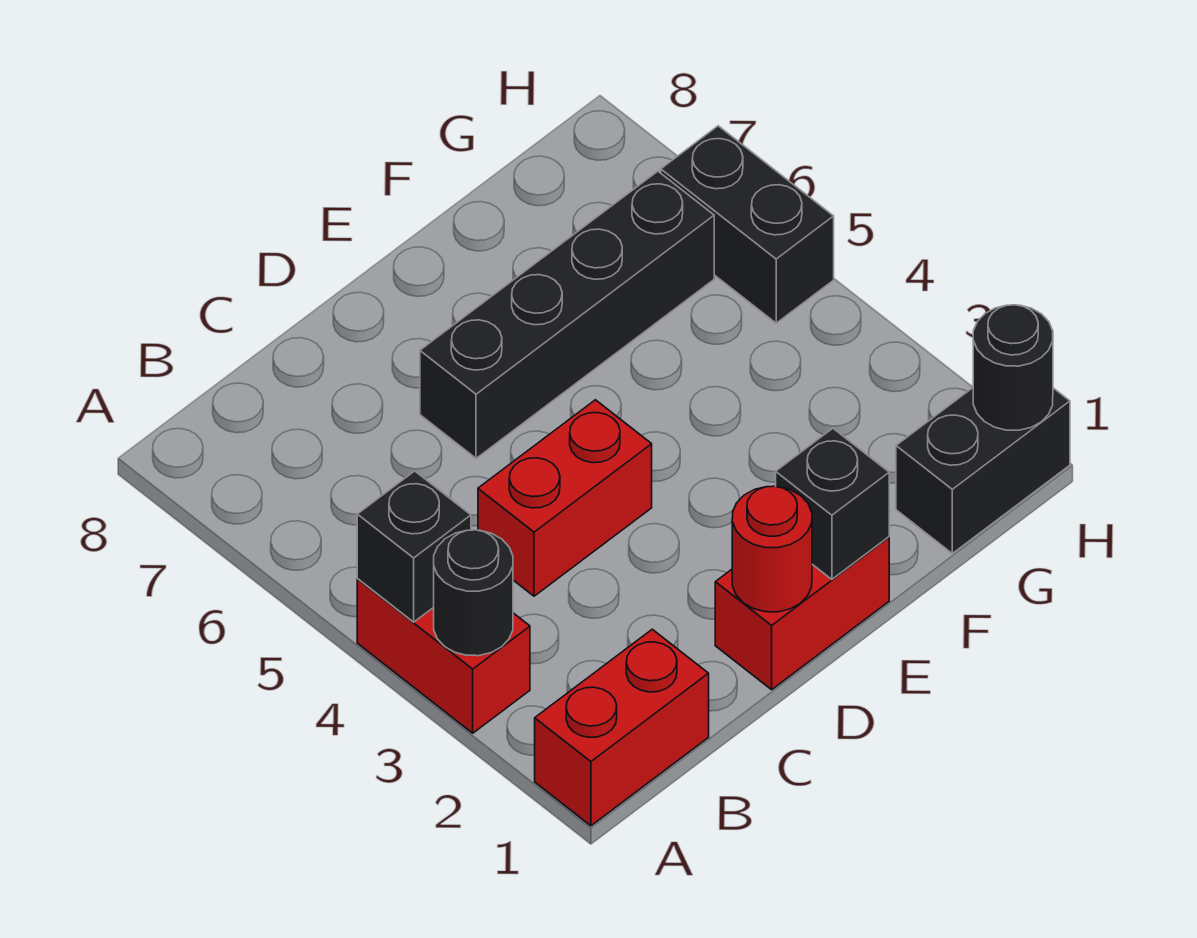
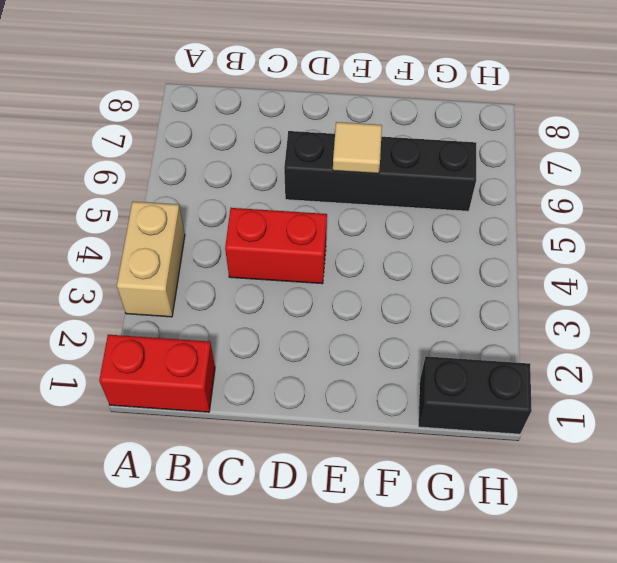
tan brick A3:A4 level 1 -> red brick A3:A4 level 1
tan tile E6 level 2 -> none
none -> red brick D1:E1 level 1
none -> black brick H5:H6 level 1
none -> black round brick A3 level 2

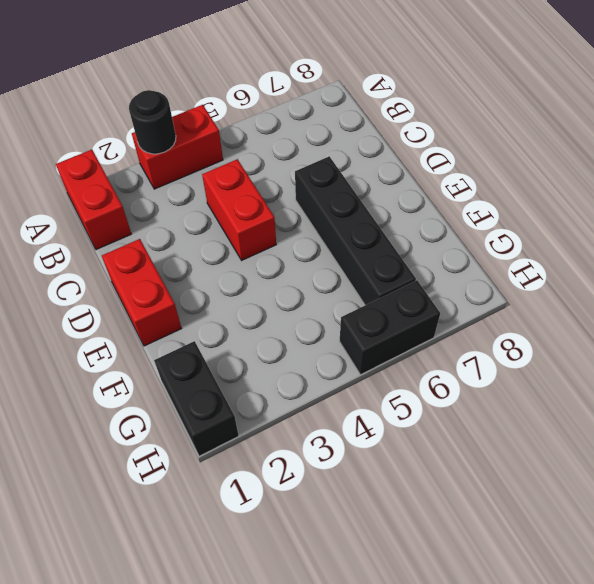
none -> black brick A4 level 2
none -> red round brick D1 level 2
none -> black brick E1 level 2

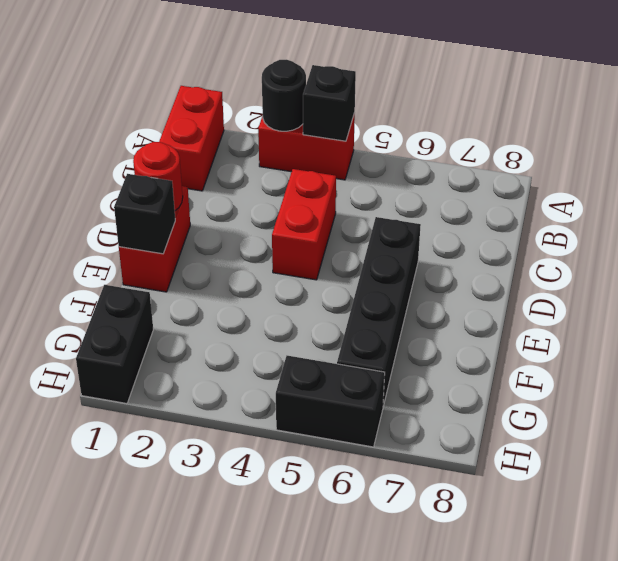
none -> black round brick H1 level 2

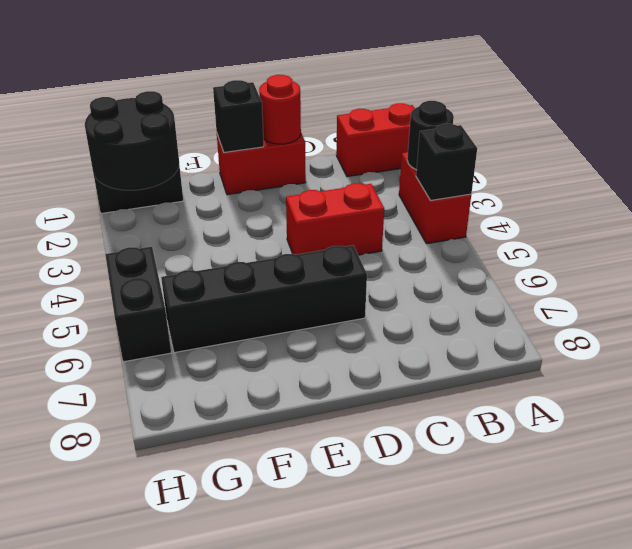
black round brick G1:H2 level 2 -> black round brick H1 level 2

